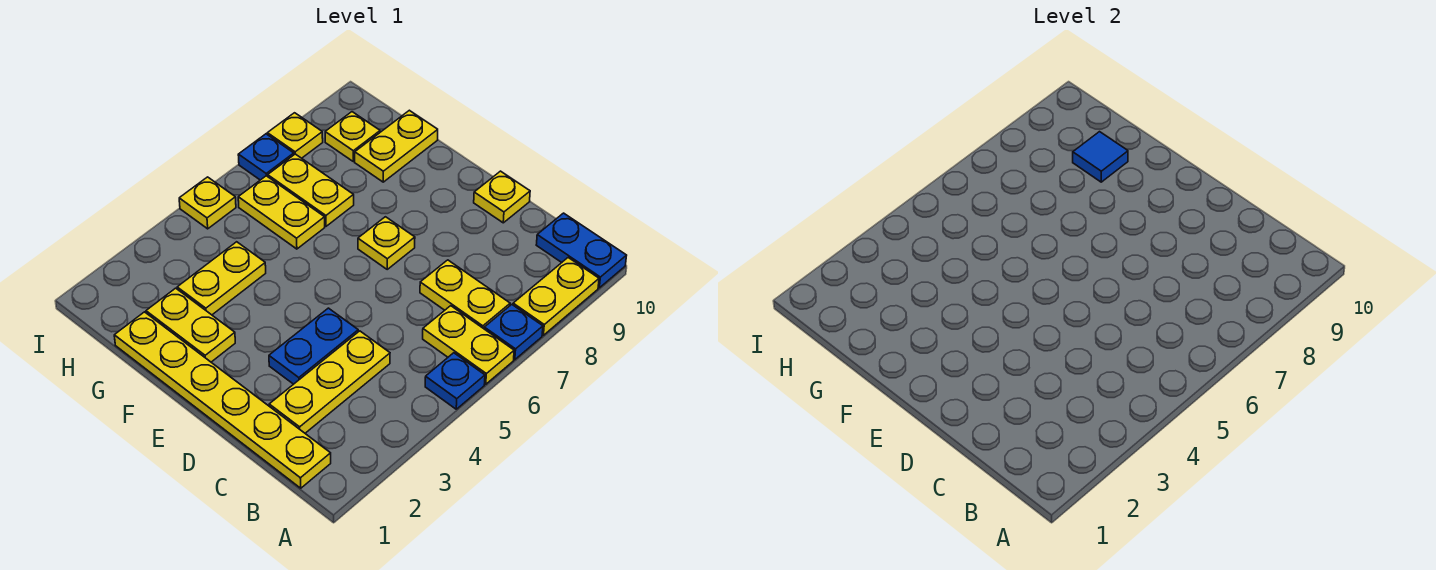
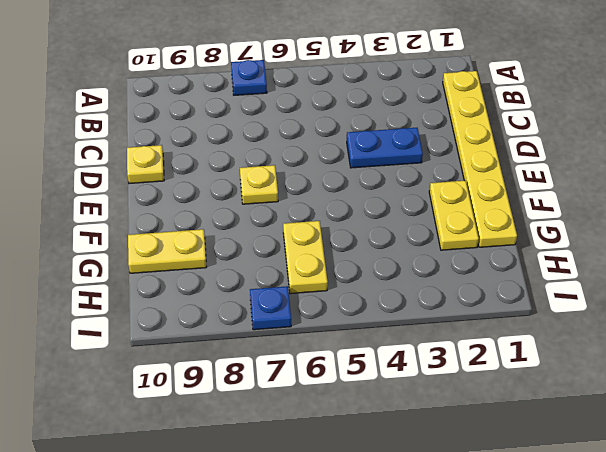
none -> blue plate A5 level 1
none -> yellow plate A6:B6 level 1
none -> yellow plate A8:A9 level 1

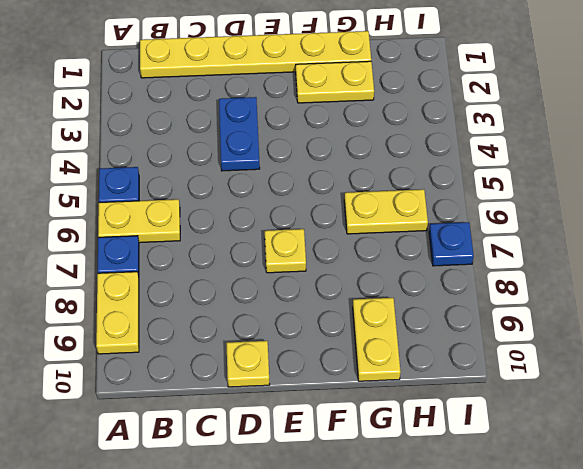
none -> blue plate A10:B10 level 1
none -> yellow plate B7:C7 level 1
none -> yellow plate C2:C4 level 1

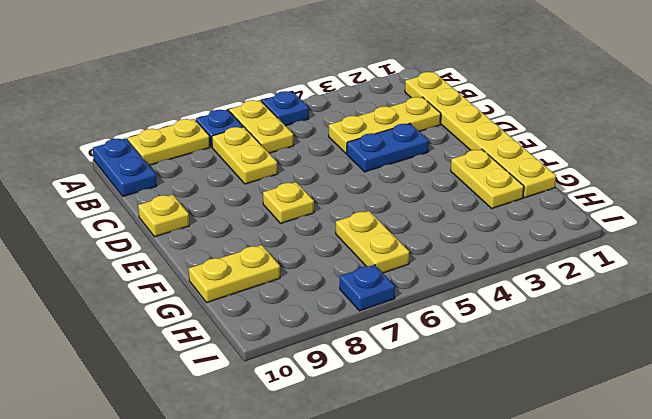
none -> yellow plate G3:G4 level 1
none -> yellow plate G7:H7 level 1
none -> yellow plate H9 level 1

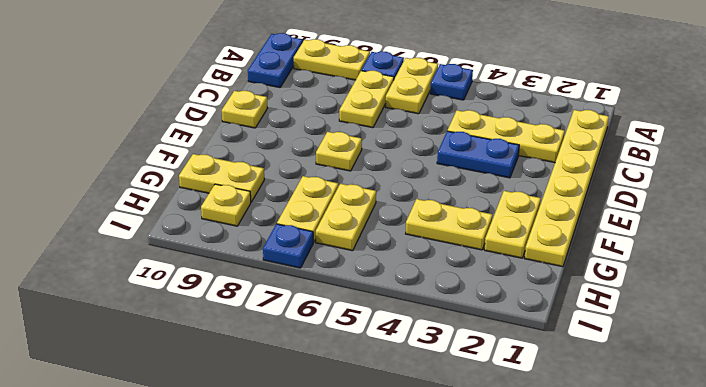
none -> yellow plate I5 level 1
none -> yellow plate I8 level 1
none -> blue tile G9 level 2

